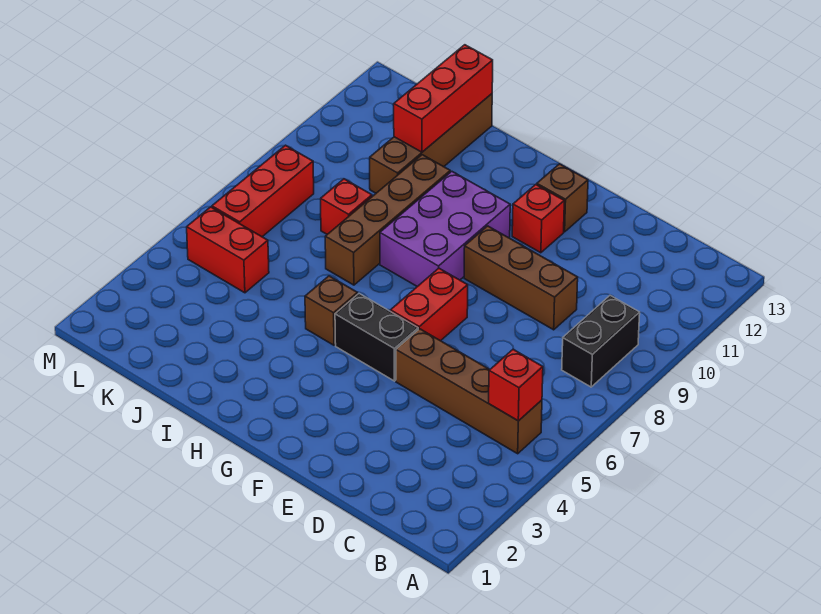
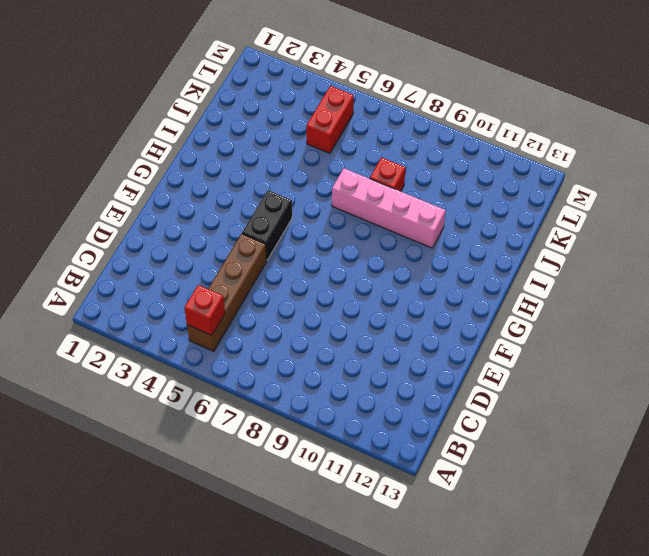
pink brick I7:I10 level 1 -> brown brick I7:I10 level 1
none -> black brick B8:B9 level 1
none -> brown brick D9:F9 level 1
none -> red brick F6:F7 level 1

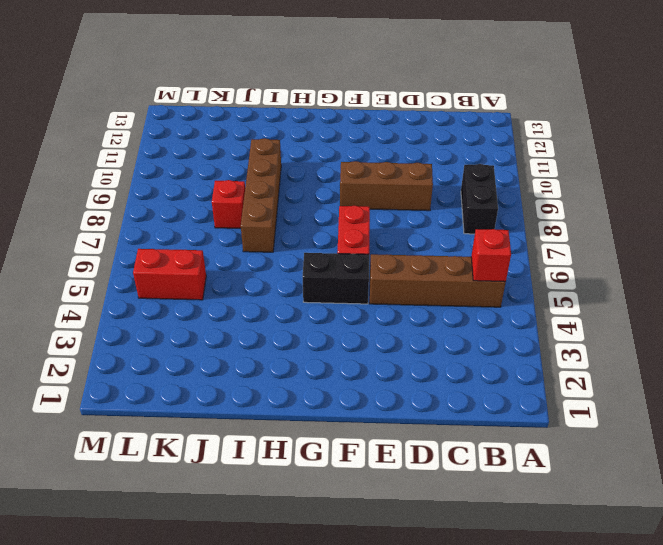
none -> red brick F11 level 1
none -> brown brick F12 level 1
none -> purple brick G8:H10 level 1

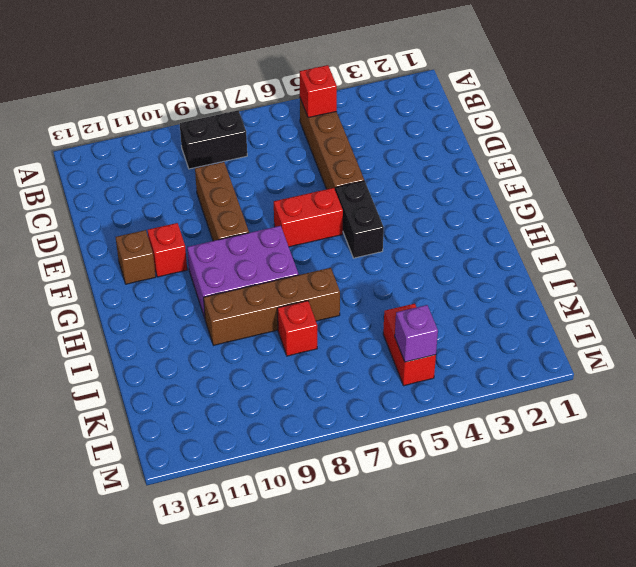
purple brick L5 level 2 -> none
none -> brown brick H5 level 1
none -> brown brick J10:J13 level 1
none -> red brick L6:L8 level 1

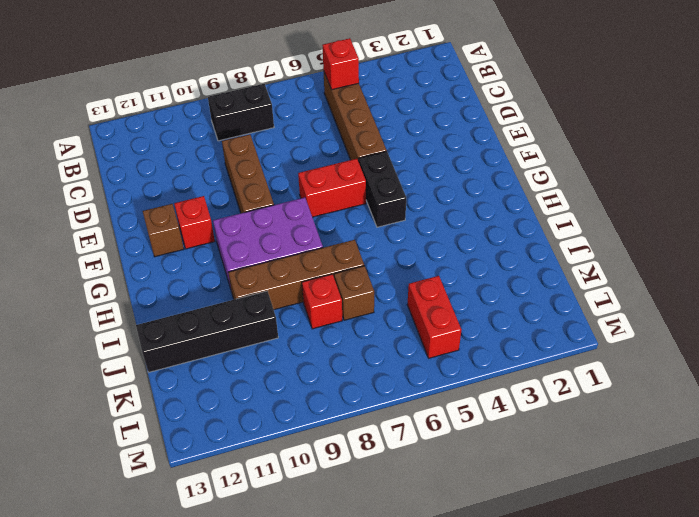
brown brick J7 level 1 -> brown brick H5 level 1
black brick J10:J13 level 1 -> brown brick J10:J13 level 1
none -> red brick L6:L8 level 1
none -> red brick J11:J13 level 2

